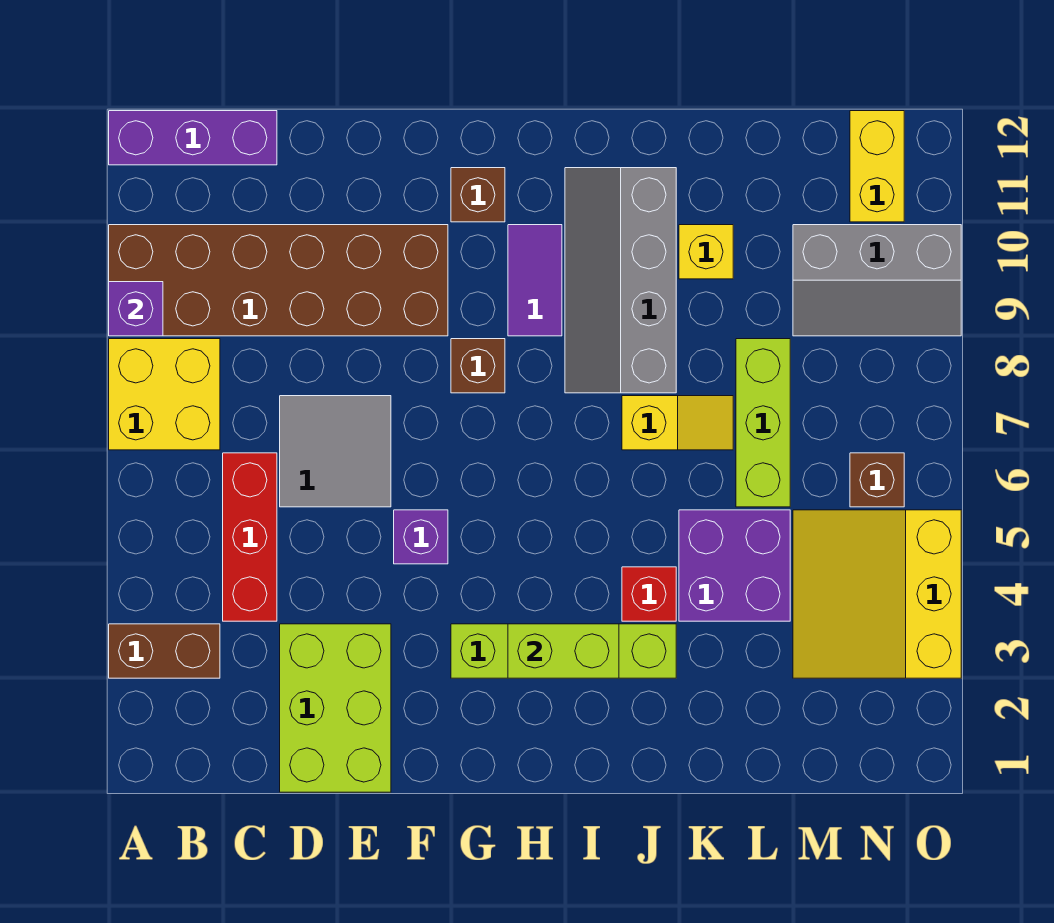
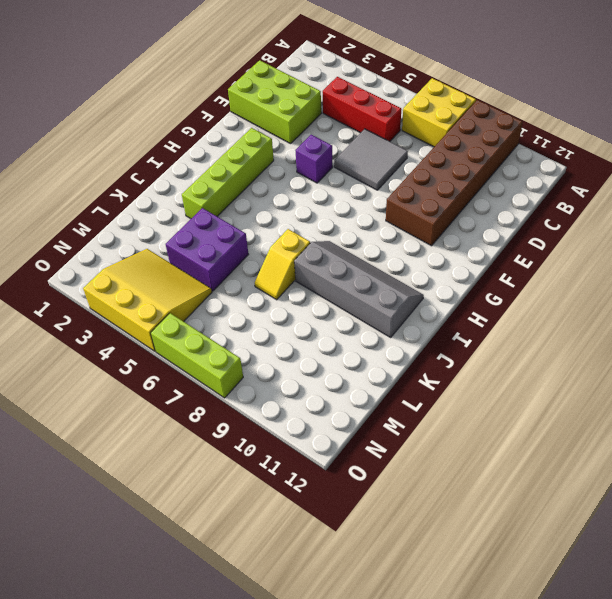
lime brick O6:O8 level 1 -> lime brick L6:L8 level 1
none -> brown brick A3:B3 level 1
none -> purple brick A12:C12 level 1
none -> brown brick G8 level 1

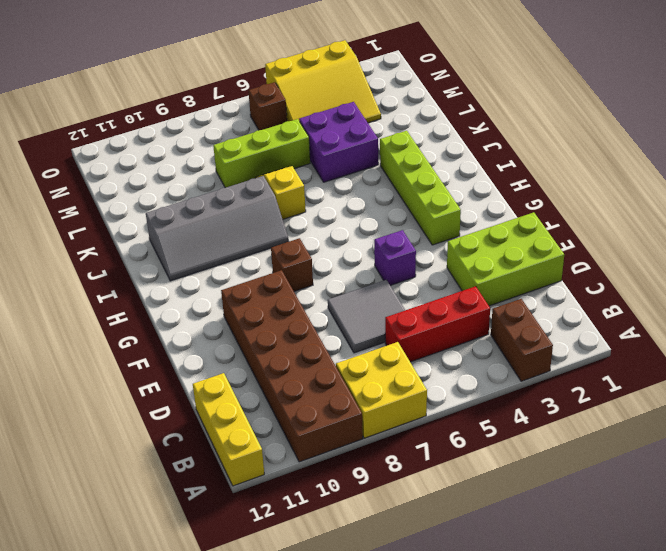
yellow brick A12:C12 level 1 -> purple brick A12:C12 level 1
none -> brown brick G11 level 1
none -> purple tile H9:H10 level 1
none -> red brick J4 level 1

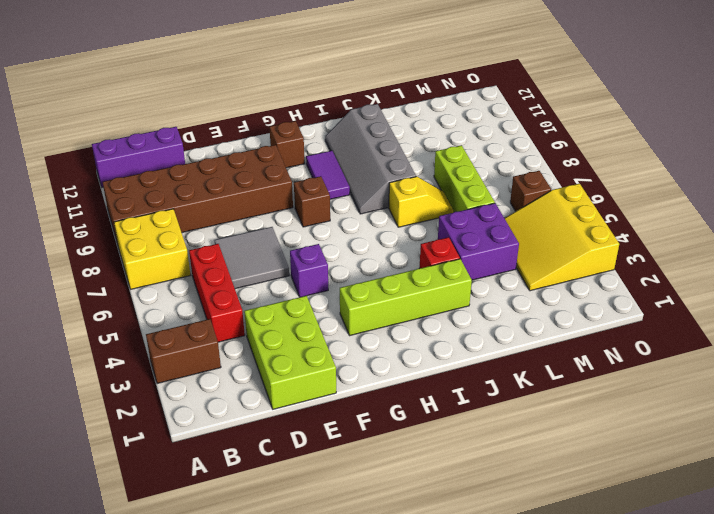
none -> yellow brick K10 level 1
none -> grey slope M9:O10 level 1 top 10
none -> yellow brick N11:N12 level 1

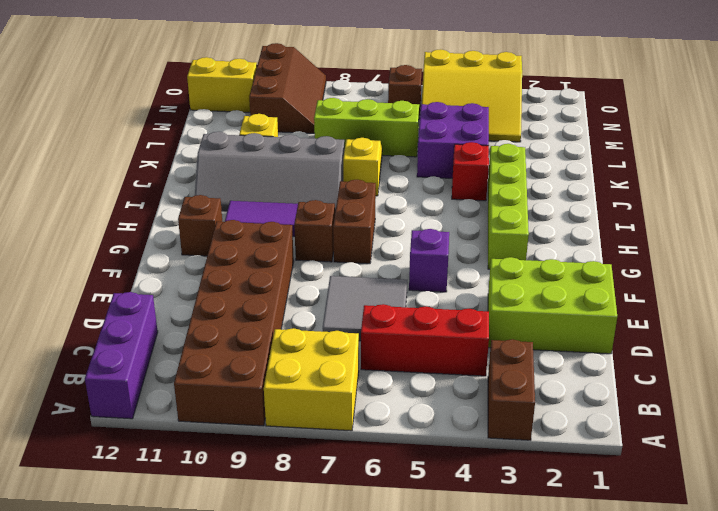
brown brick G7:H7 level 1 -> none
brown slope M9:O10 level 1 top 10 -> grey slope M9:O10 level 1 top 10
none -> purple brick A9 level 2
none -> lime brick H3:I3 level 2

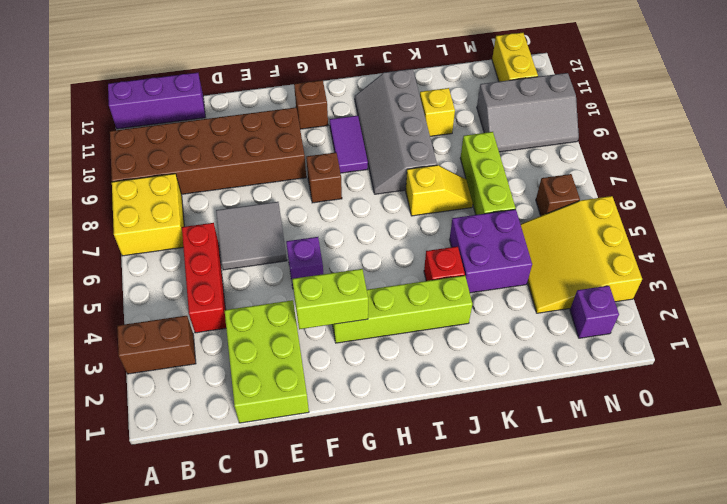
lime brick F3:G3 level 2 -> lime brick H3:I3 level 2
purple brick N2 level 1 -> purple brick A9 level 2

